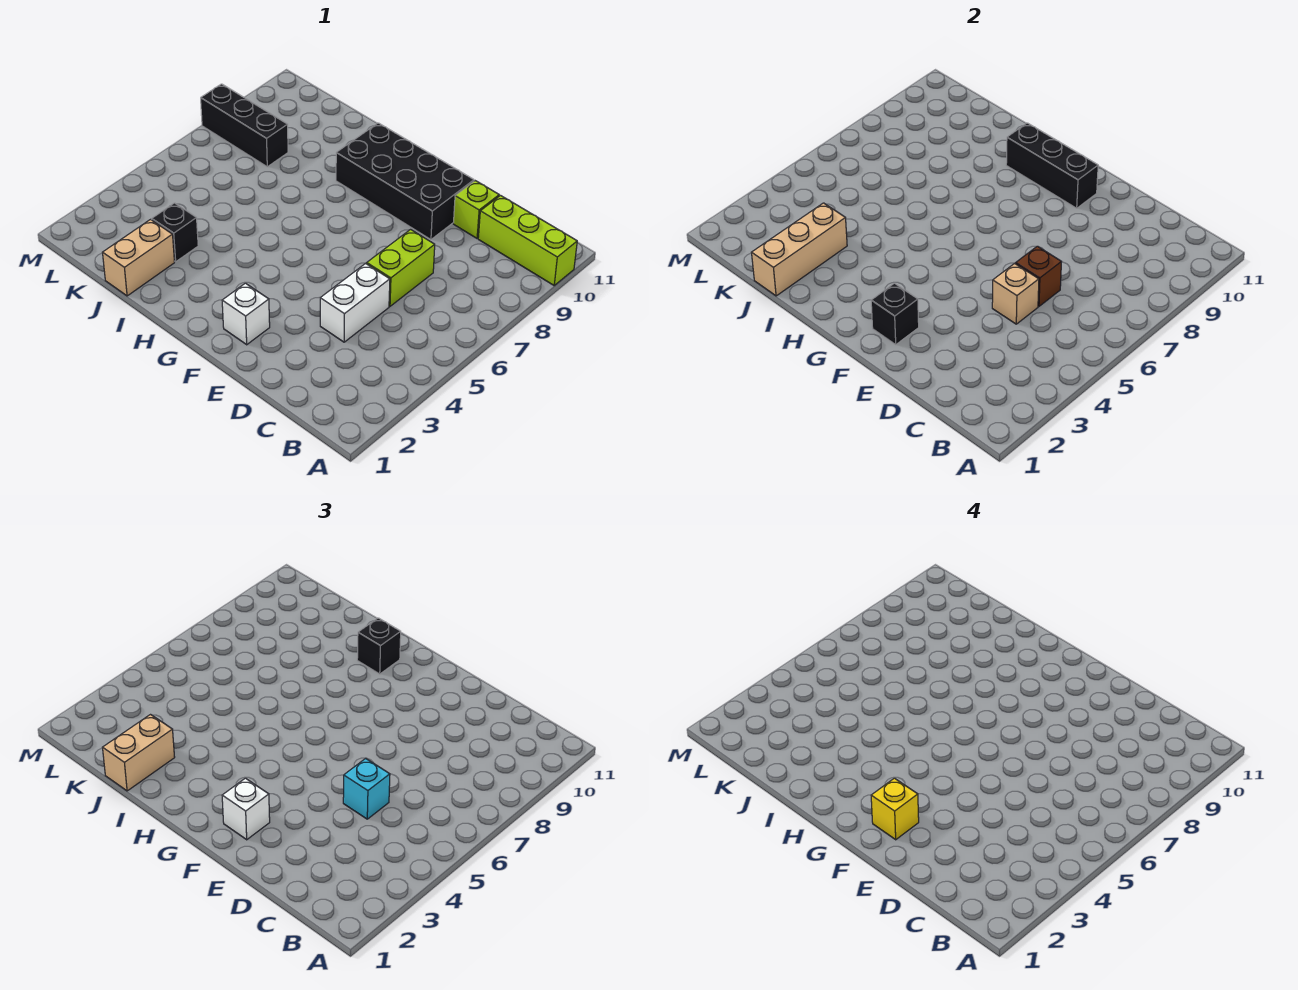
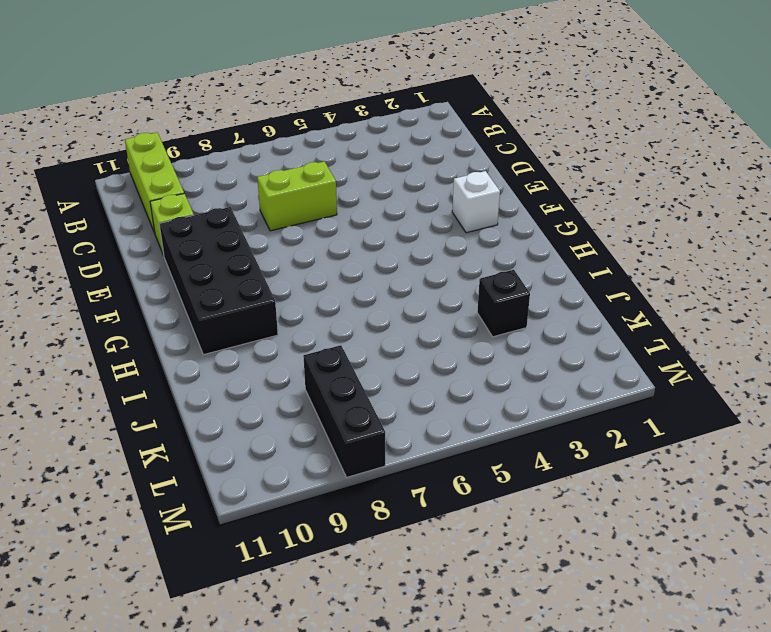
none -> white brick D4:D5 level 1
none -> tan brick J1:J2 level 1
none -> tan brick D5 level 2

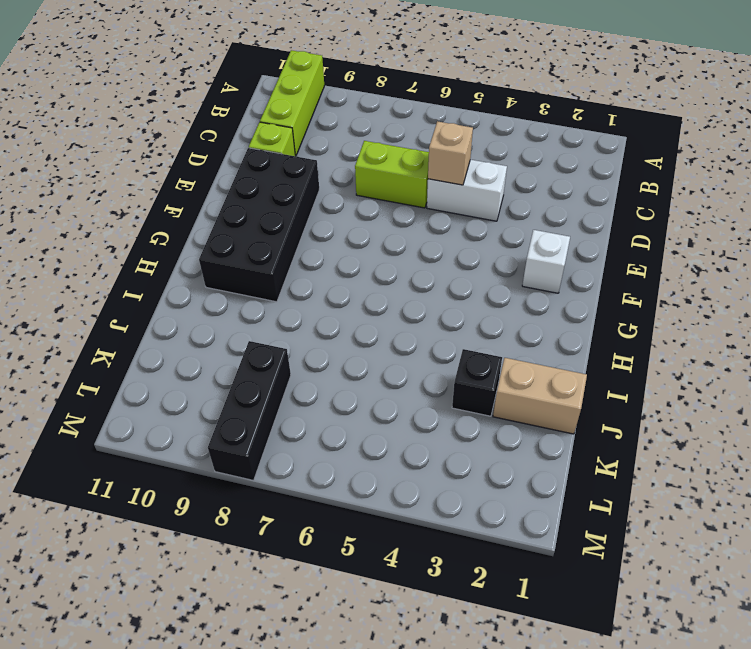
none -> brown brick D6 level 2
none -> black brick F2 level 2
none -> black brick F10:H10 level 2

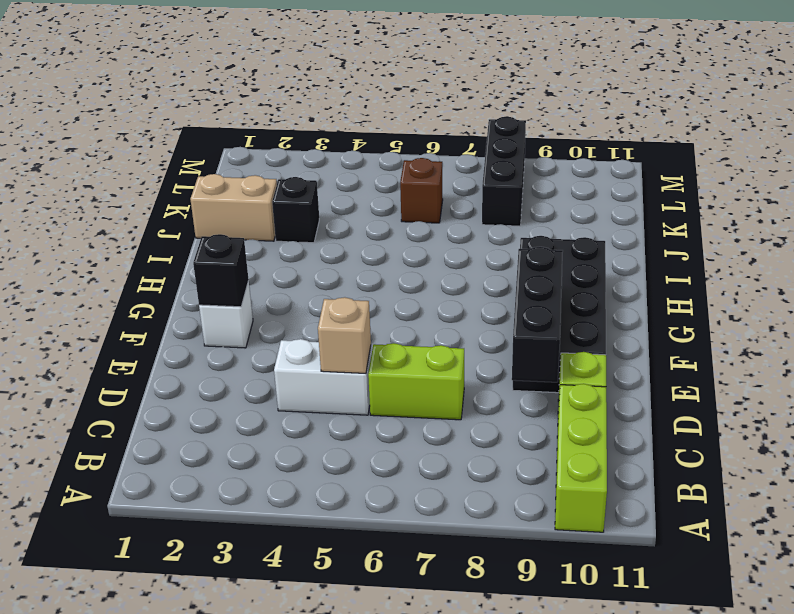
black brick D9:F9 level 2 -> black brick F10:H10 level 2
brown brick K6 level 1 -> brown brick D6 level 2
none -> tan brick J1:J3 level 2
none -> cyan brick D5 level 3
none -> white brick F2 level 3

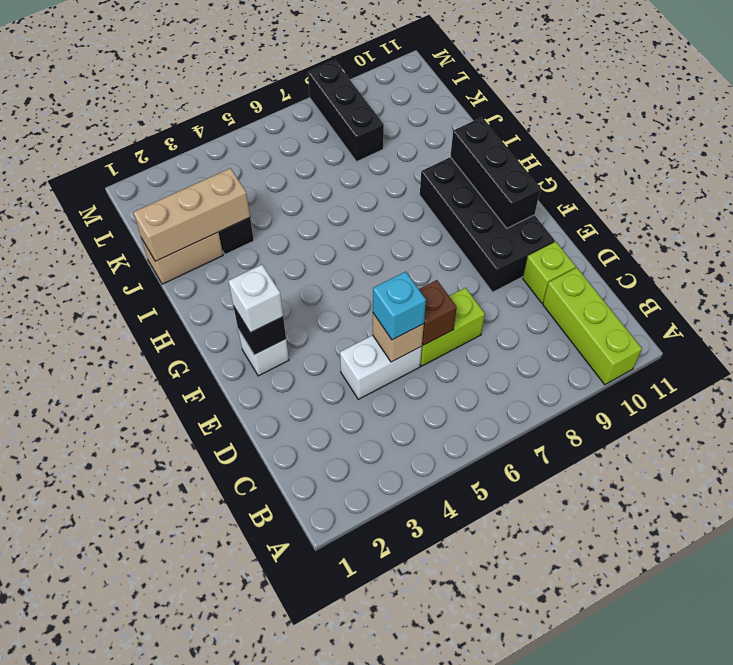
none -> black brick H10 level 3
none -> tan brick J1:J2 level 3
none -> yellow brick F2 level 4

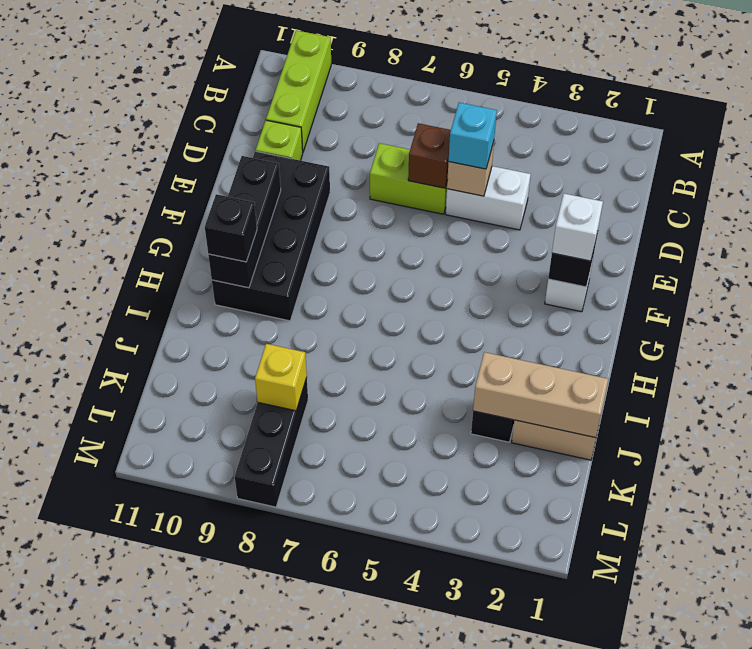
yellow brick K8 level 2 -> yellow brick F2 level 4
none -> tan brick J1:J2 level 3

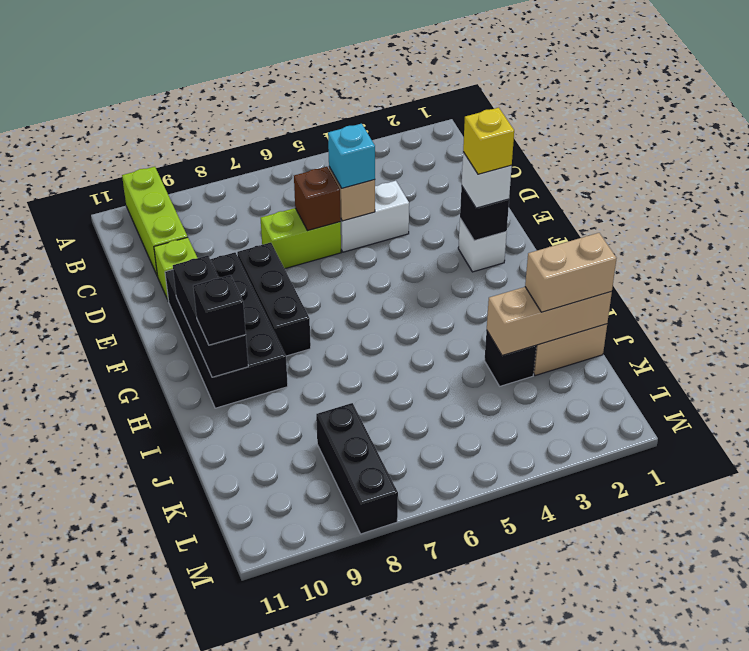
black brick E8:G8 level 1 -> none

